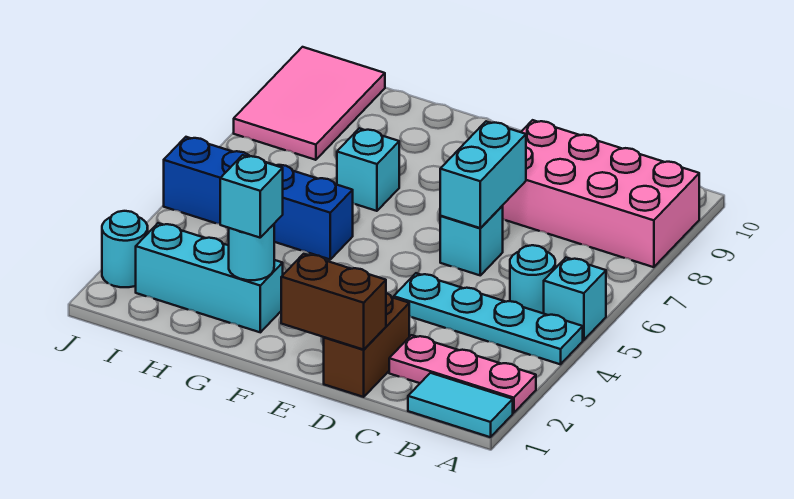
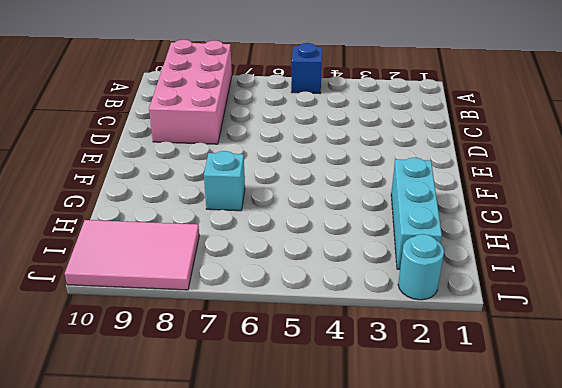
blue brick A5 level 1 -> cyan brick A5 level 1
none -> cyan tile A1:B1 level 1
none -> pink plate A2:C2 level 1
none -> cyan plate A4:D4 level 1

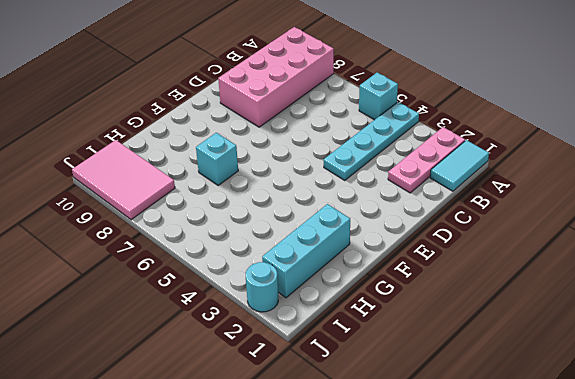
none -> cyan round brick B5 level 1
none -> brown brick D1:D2 level 1
none -> cyan brick D6 level 1

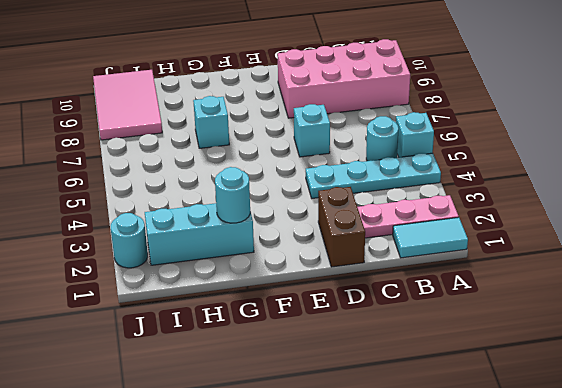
none -> blue brick G5:J5 level 1
none -> brown brick D1:E1 level 2
none -> cyan brick D6:D7 level 2

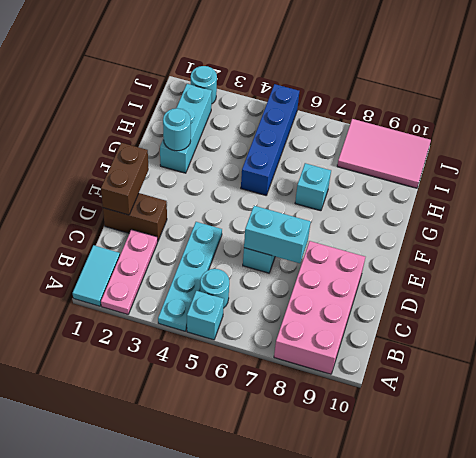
none -> cyan brick G2 level 3

